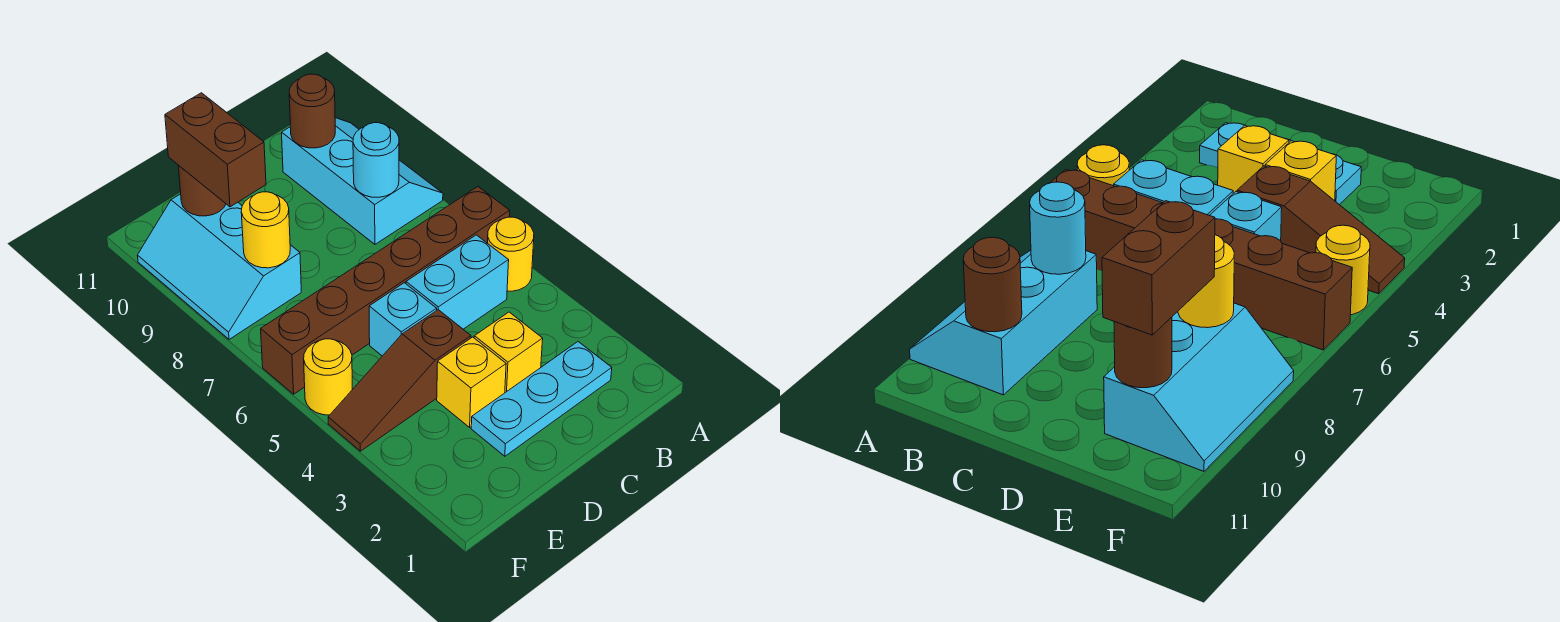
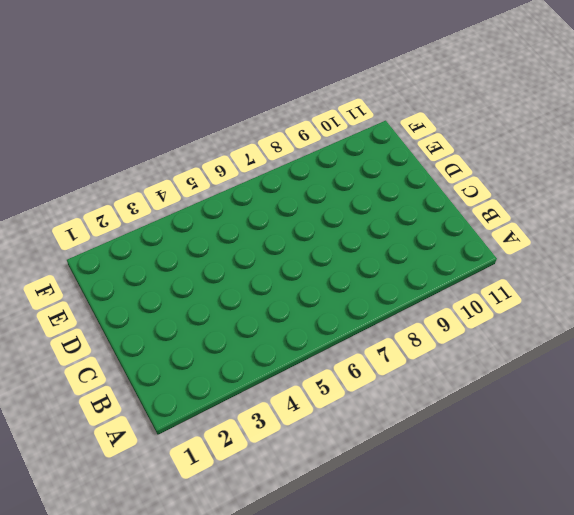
none -> yellow round brick A5 level 1
none -> brown brick A6:F6 level 1
none -> cyan slope A8:B10 level 1 top B

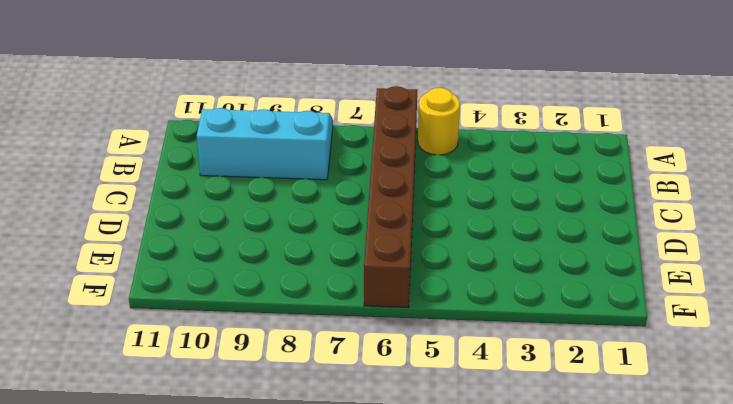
none -> cyan plate B2:D2 level 1
none -> cyan brick B5:C5 level 1
none -> yellow brick C3 level 1

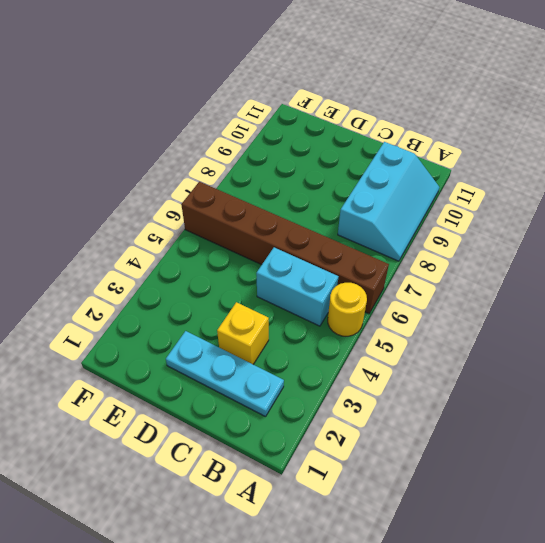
none -> yellow brick D3 level 1
none -> brown slope D4:F4 level 1 top D
none -> cyan brick D5 level 1

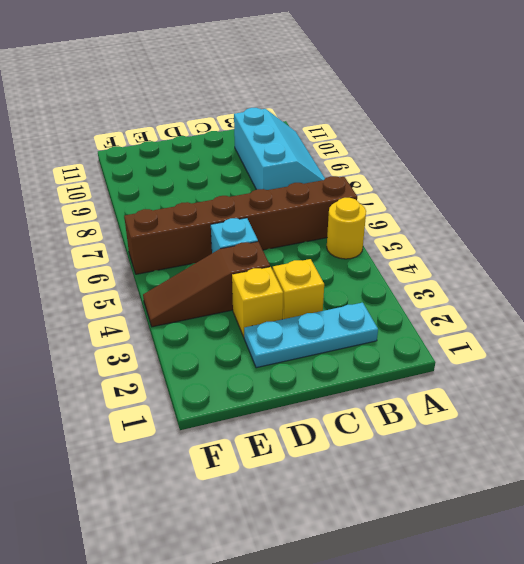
none -> cyan brick B5:C5 level 1
none -> cyan slope E8:F10 level 1 top E
none -> yellow round brick F5 level 1

